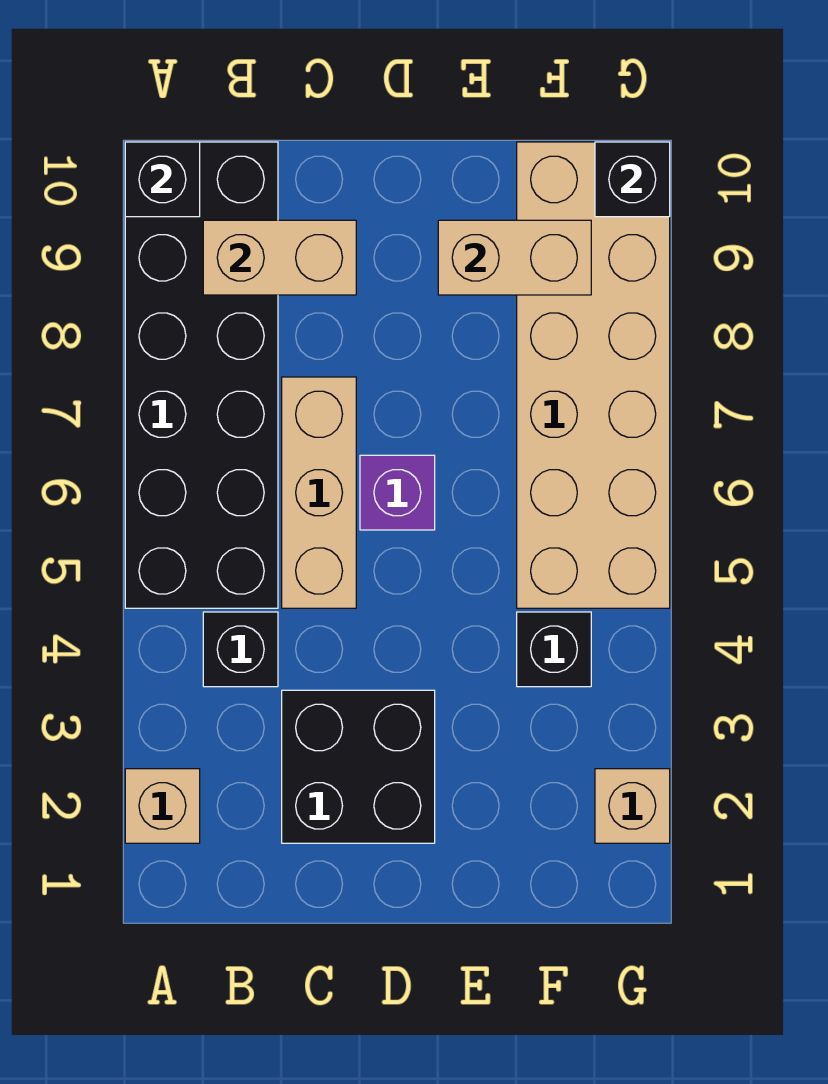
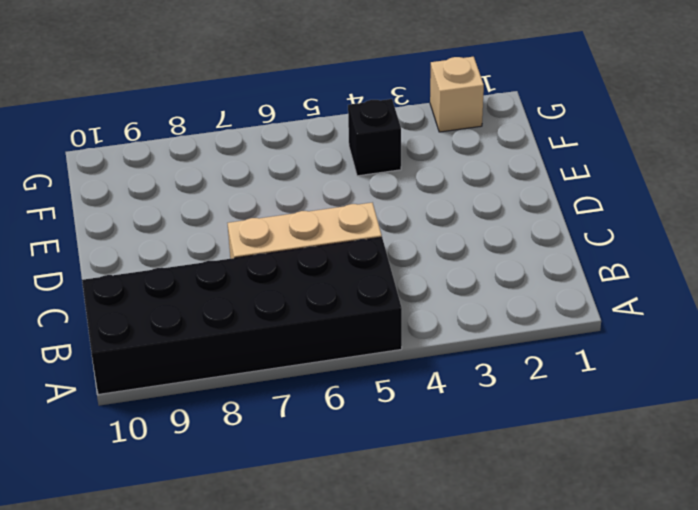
none -> tan brick A2 level 1
none -> black brick B4 level 1
none -> black brick C2:D3 level 1

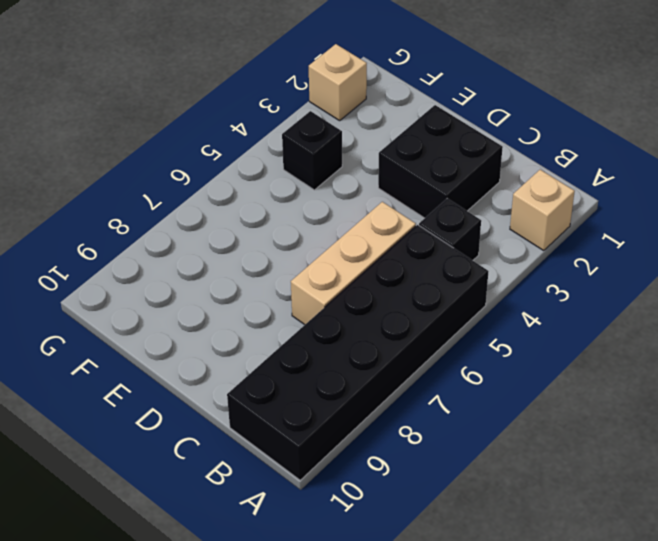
none -> purple brick D6 level 1
none -> tan brick F5:G10 level 1
none -> black brick A10 level 2

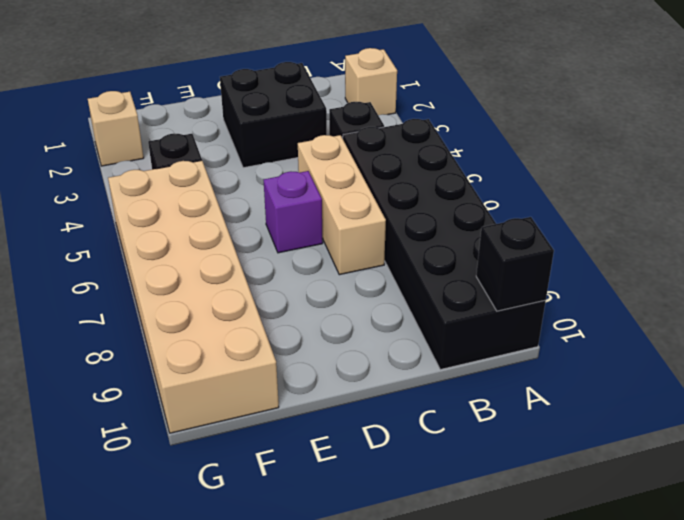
none -> tan brick B9:C9 level 2
none -> tan brick E9:F9 level 2
none -> black brick G10 level 2

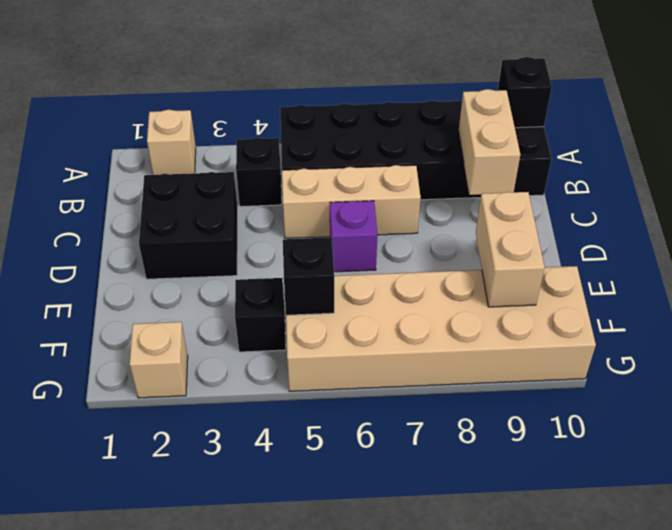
black brick F5 level 2 -> black brick G10 level 2

